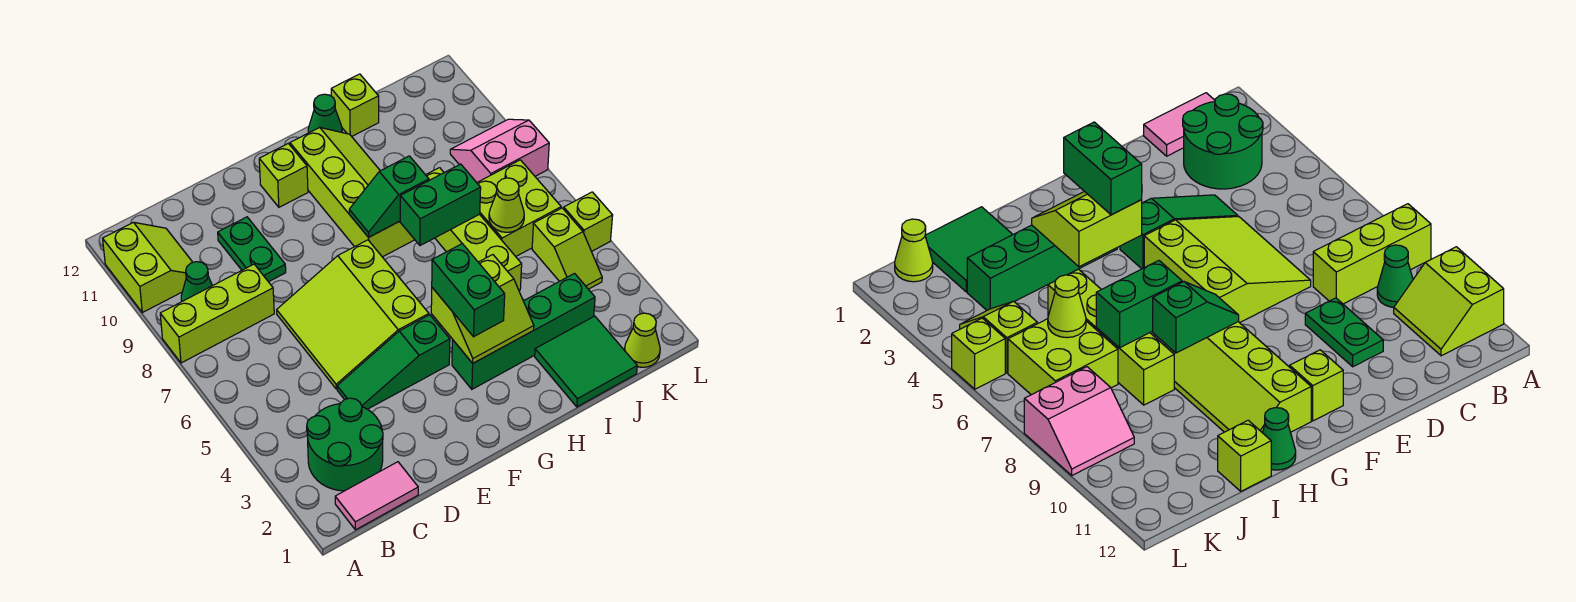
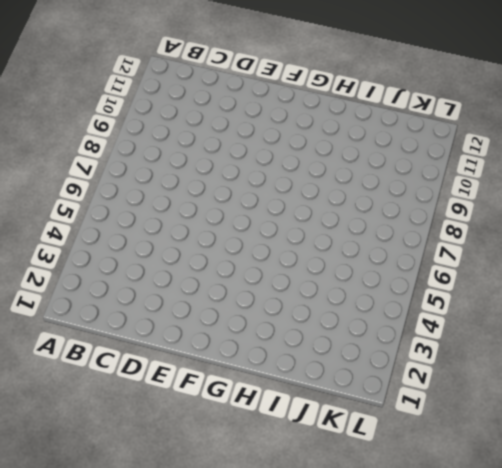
none -> lime brick A8:C8 level 1
none -> lime slope A10:B11 level 1 top A
none -> pink tile B1:C1 level 1

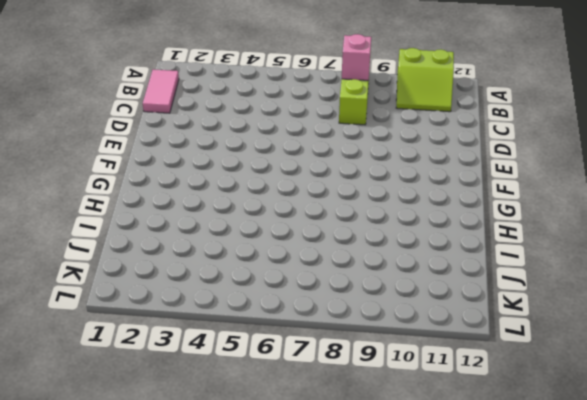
pink brick B8 level 2 -> none
none -> green round brick B2:C3 level 1
none -> green cone B9 level 1
none -> green slope D4:F4 level 1 top F

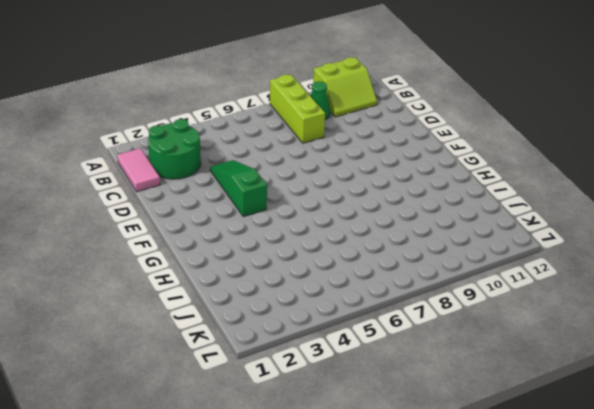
none -> lime slope D5:F7 level 1 top F
none -> green plate D9:D10 level 1
none -> lime brick F11 level 1

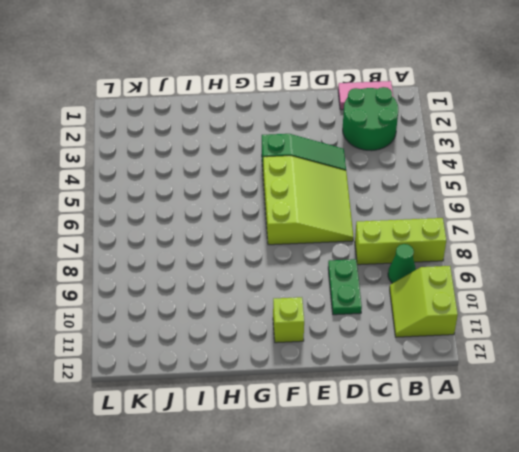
none -> green brick G3:J3 level 1
none -> lime slope G8:H11 level 1 top G
none -> green cone H12 level 1

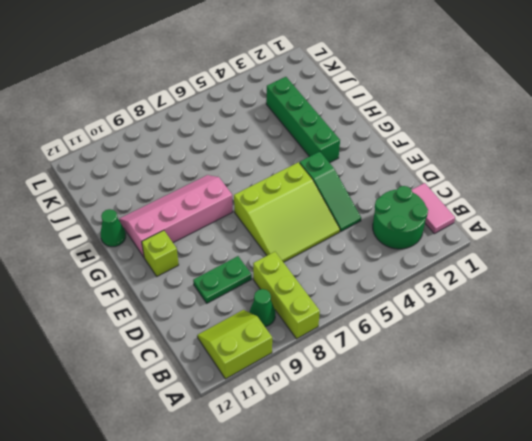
pink slope G8:H11 level 1 top G -> lime slope G8:H11 level 1 top G
none -> green tile I1:J2 level 1
none -> lime brick I5:I8 level 1
none -> lime brick I12 level 1

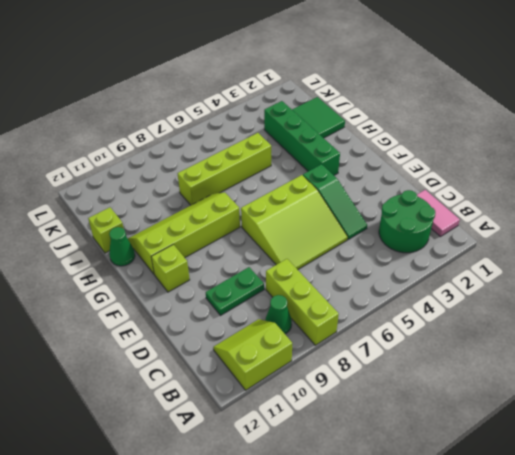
none -> lime brick J6:K7 level 1
none -> lime cone K1 level 1
none -> lime slope K4:K5 level 1 top 5

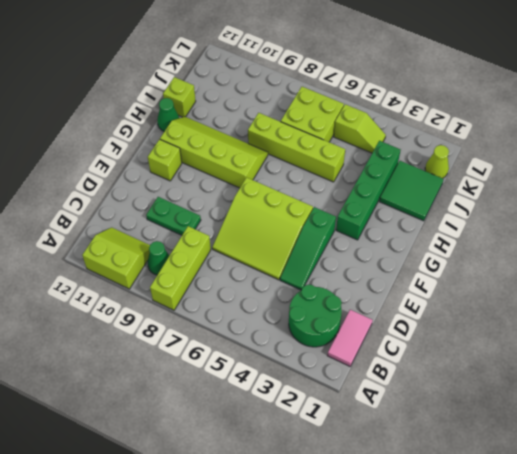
none -> pink slope K8:L9 level 1 top 8
none -> lime brick L5 level 1
none -> lime slope G3:H4 level 2 top 4

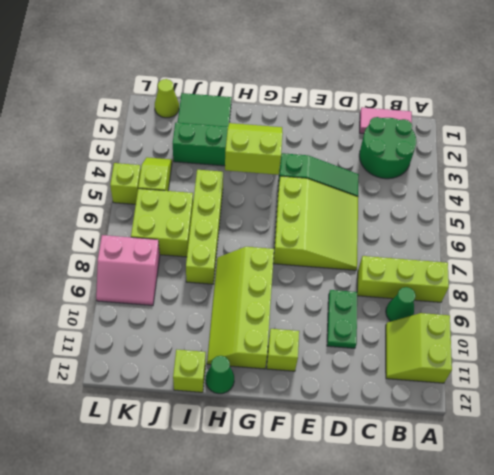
none -> green slope G8:H8 level 2 top H
none -> green brick H7:I7 level 2
none -> lime cone J6 level 2

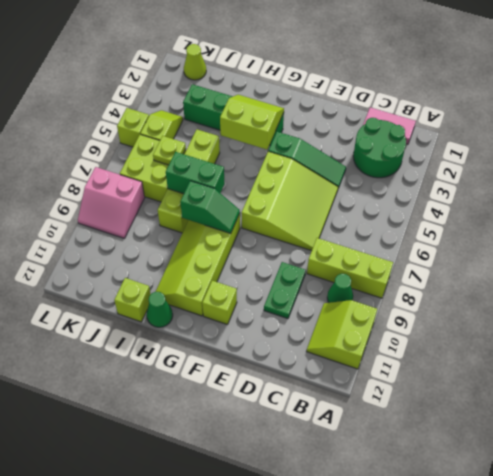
lime plate J6 level 2 -> lime cone J6 level 2
none -> green tile I1:J2 level 1
none -> green brick G3:G4 level 3

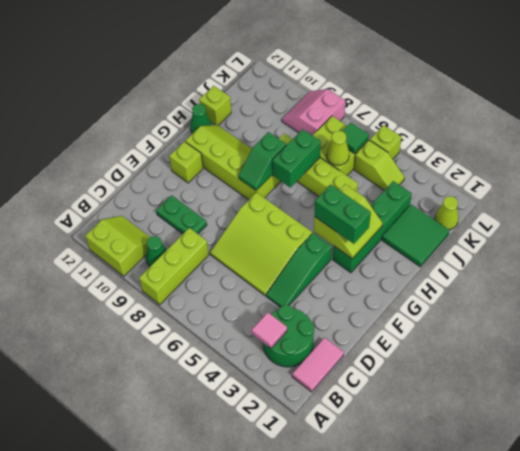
pink tile B3 level 2 -> none
green tile K6 level 2 -> none

